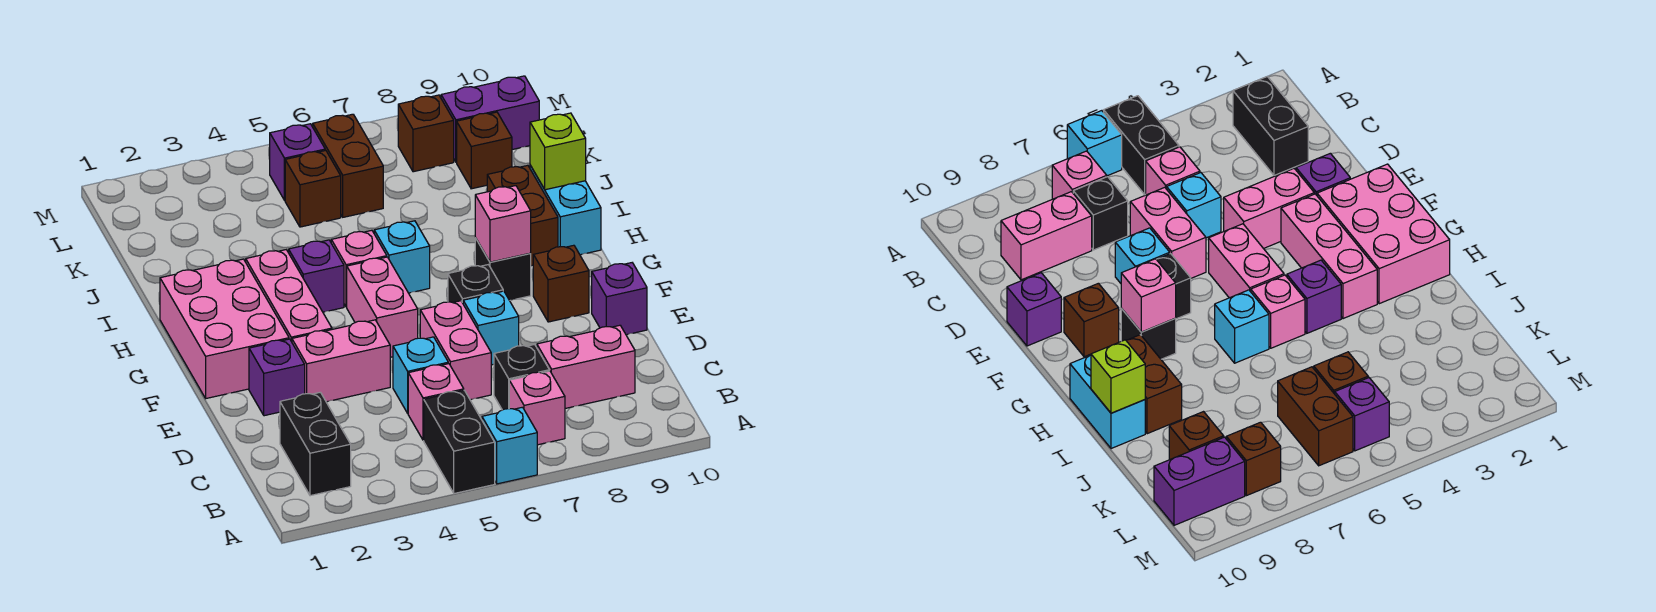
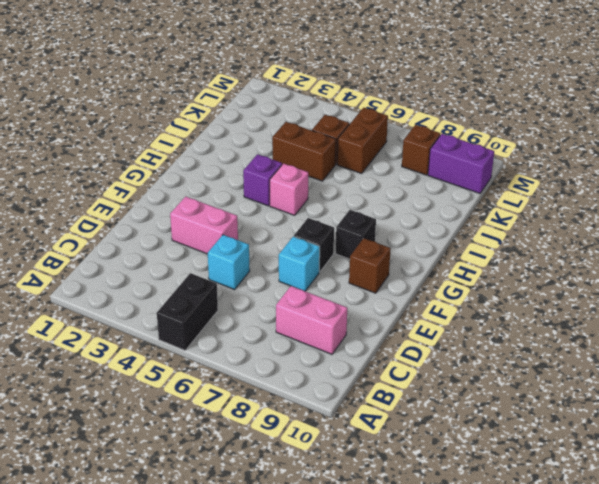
brown brick J4:J5 level 1 -> brown brick H9:I9 level 1
none -> cyan brick A6 level 1
none -> black brick B2:C2 level 1
none -> pink brick B7 level 1
none -> pink brick C5 level 1

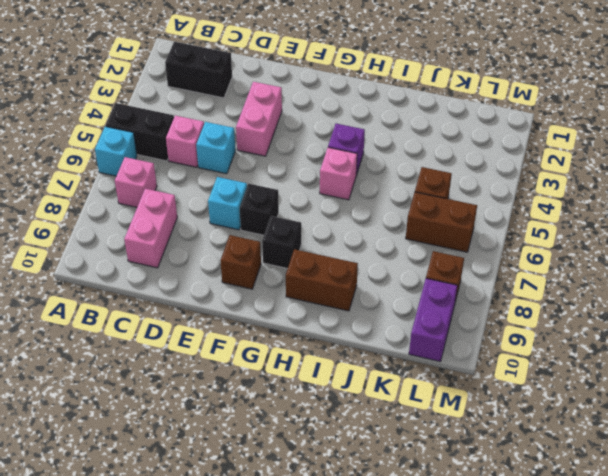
none -> black brick C7 level 1
none -> pink brick D6:E6 level 1
none -> purple brick E2 level 1
none -> purple brick E10 level 1

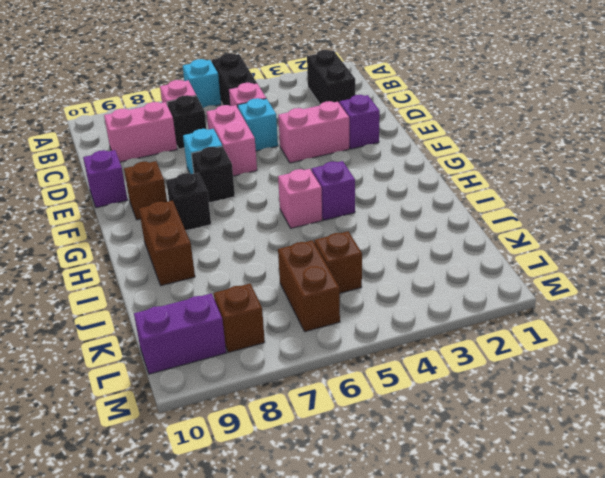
none -> pink brick F1:H2 level 1
none -> pink brick F3:H3 level 1
none -> pink brick F5:G5 level 1
none -> cyan brick H6 level 1

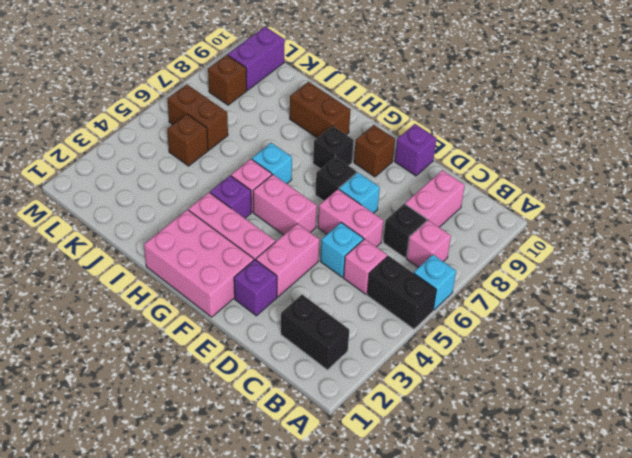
none -> cyan brick H10:I10 level 1
none -> brown brick K9 level 1
none -> purple brick L5 level 1
none -> pink brick G8 level 2

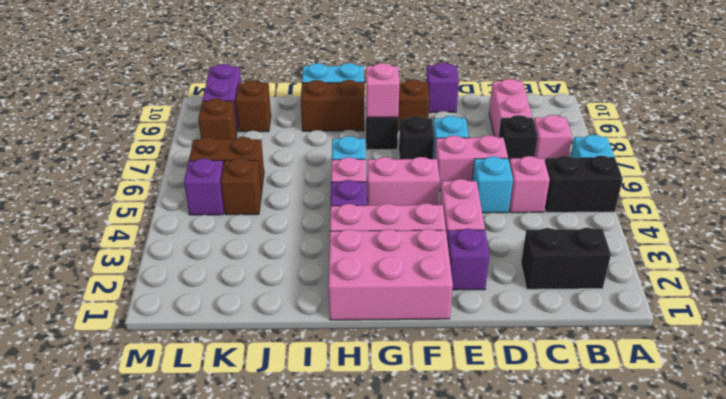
none -> lime brick I10 level 2

